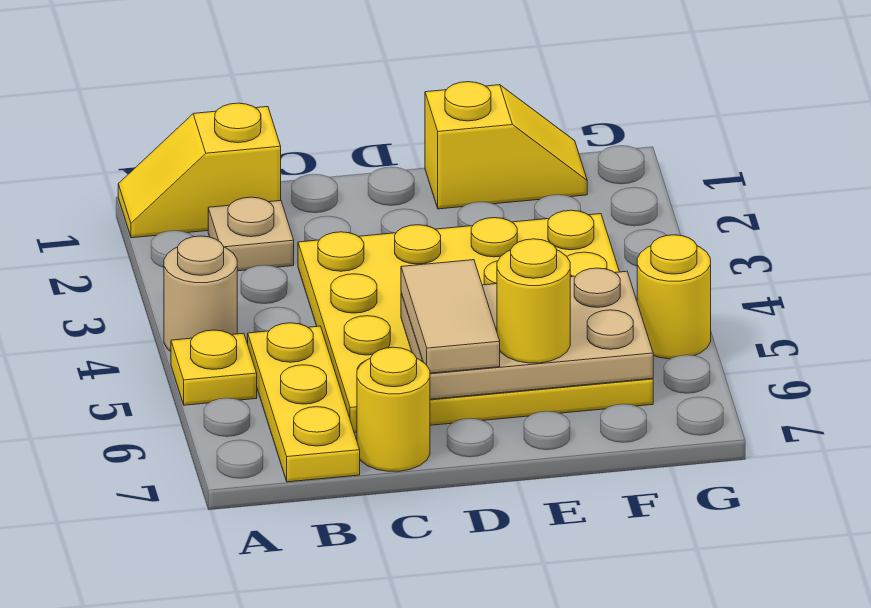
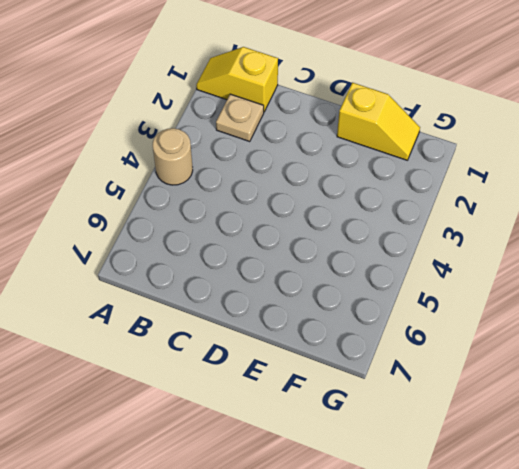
none -> yellow plate A5 level 1
none -> yellow plate B5:B7 level 1
none -> yellow plate C3:F6 level 1

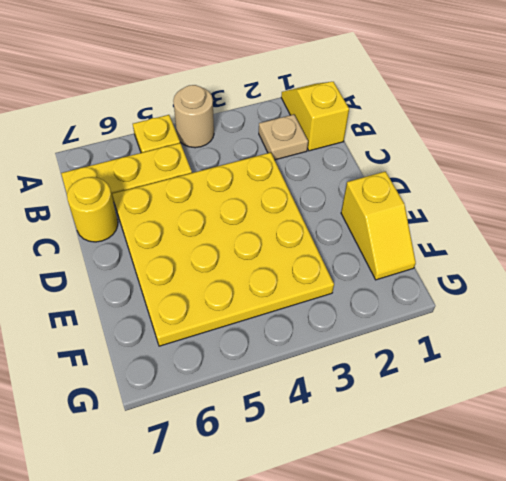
none -> yellow round brick G5 level 1
none -> tan plate D5:F6 level 2
none -> tan tile D5:D6 level 3

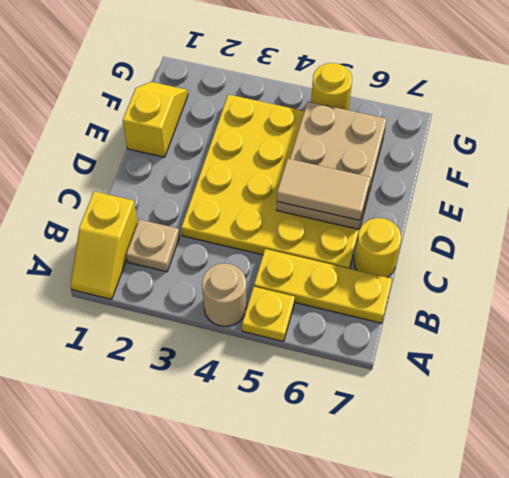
none -> yellow round brick E6 level 3

